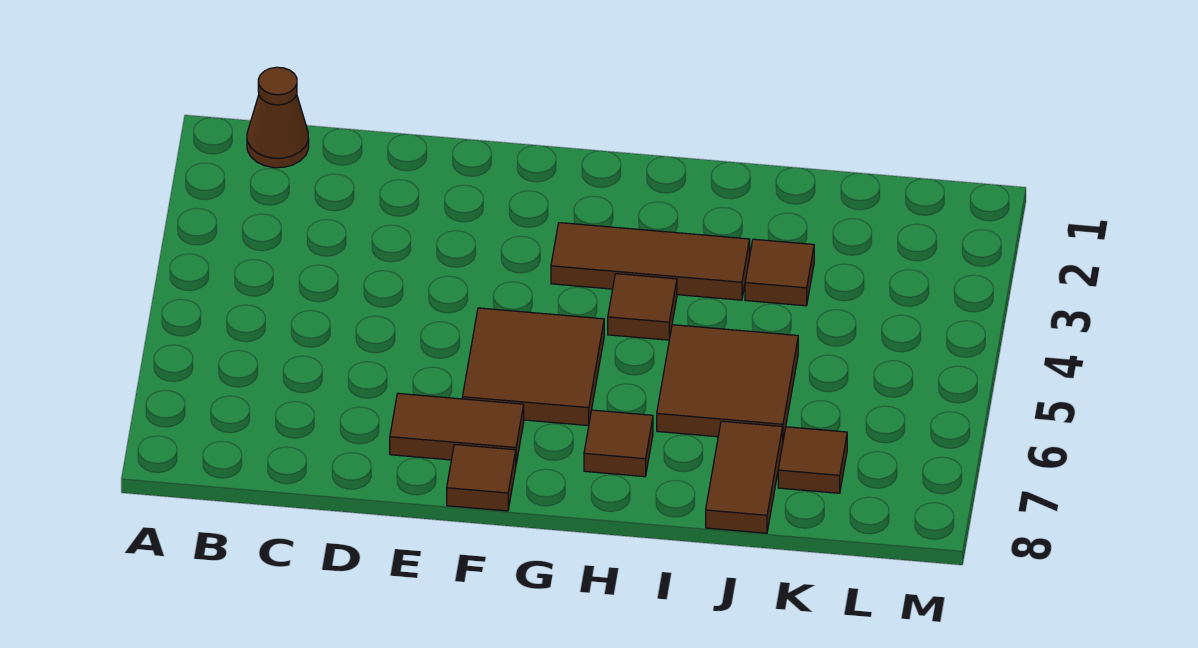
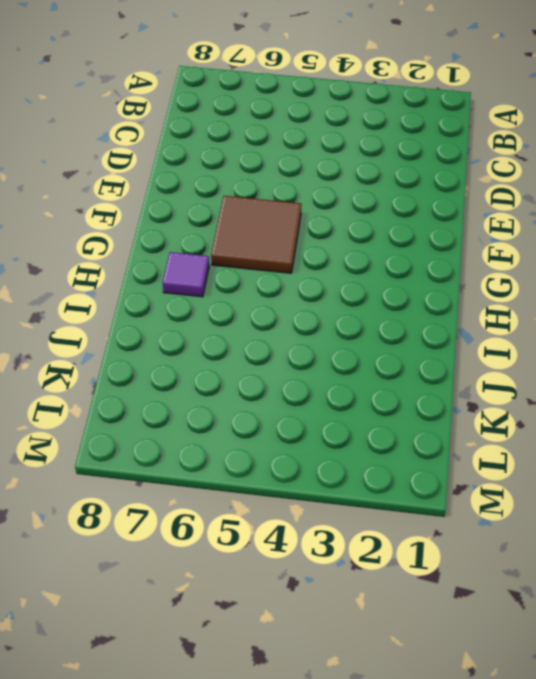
purple tile H7 level 1 -> brown tile H7 level 1
none -> brown cone B1 level 1
none -> brown tile E7:F7 level 1

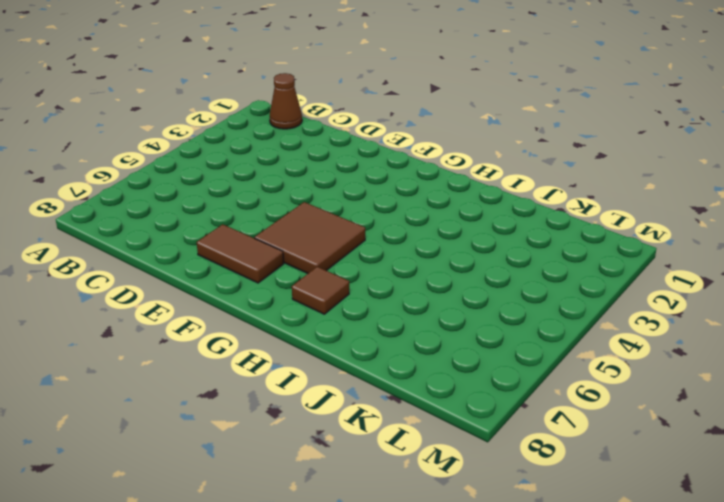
none -> brown tile F8 level 1
none -> brown tile G3:I3 level 1

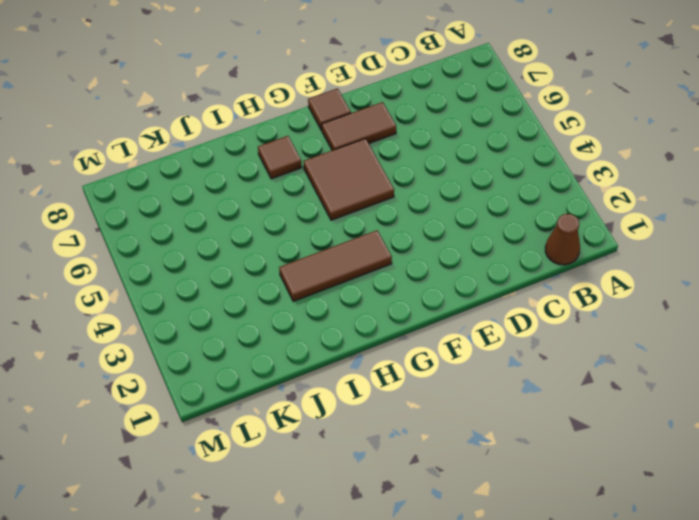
none -> brown tile H4 level 1
none -> brown tile I5:J6 level 1

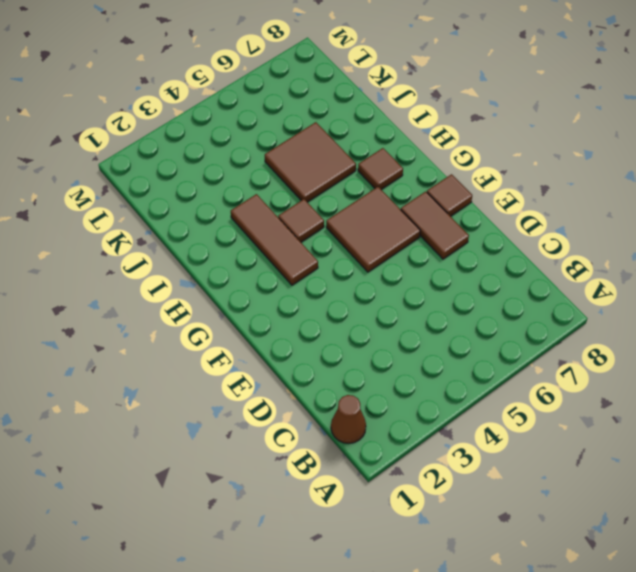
none -> brown tile J3 level 1
none -> brown tile J7:J8 level 1

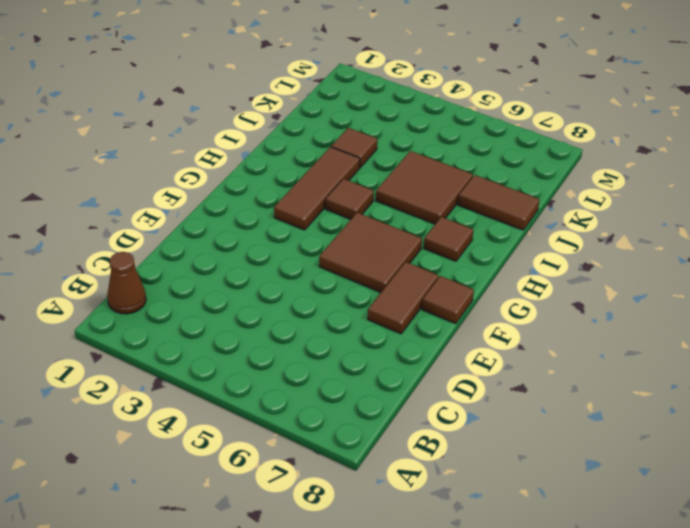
none -> brown tile K7 level 1

